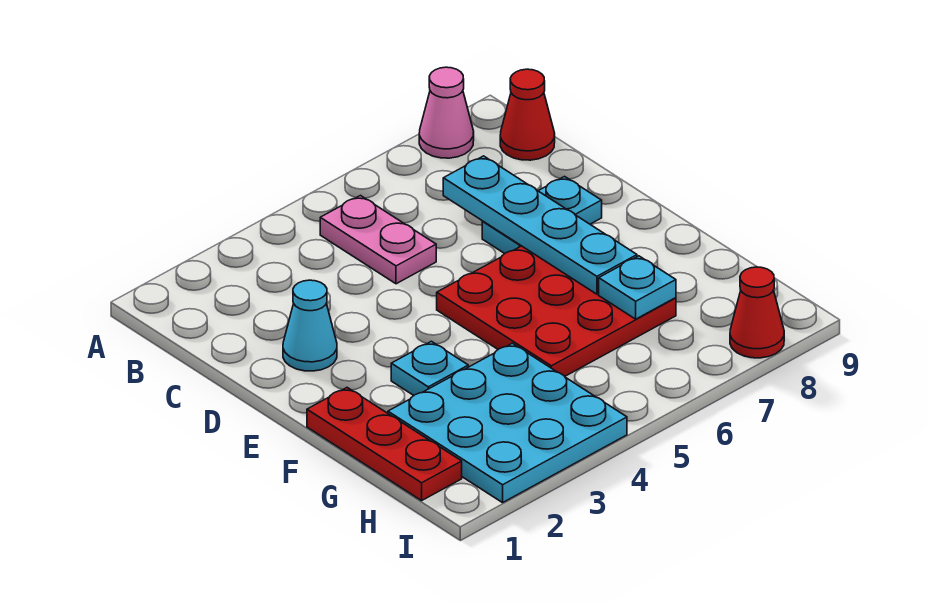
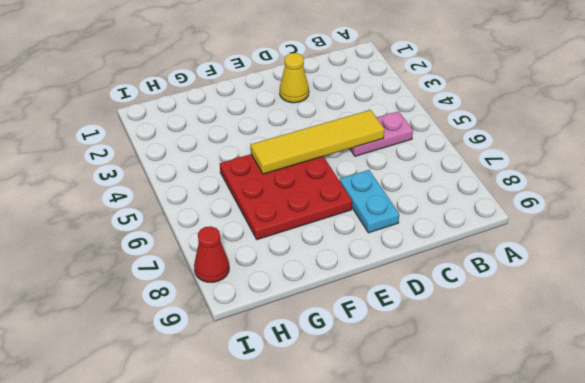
yellow tile C5:F5 level 2 -> none
yellow cone D2 level 1 -> cyan cone D2 level 1
none -> pink cone A8 level 1
none -> red cone B9 level 1
none -> red plate F1:H1 level 1

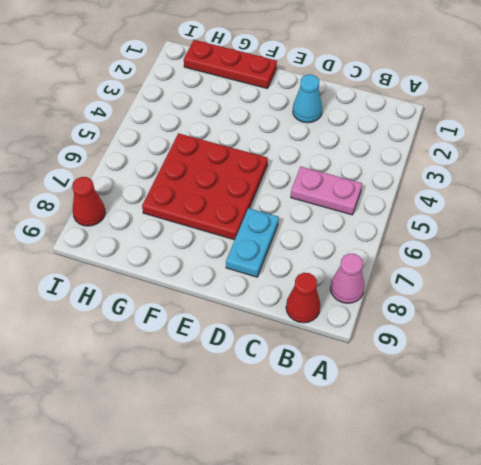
none -> cyan plate F3 level 1
none -> cyan plate G2:I4 level 1
none -> cyan plate C7:F7 level 2

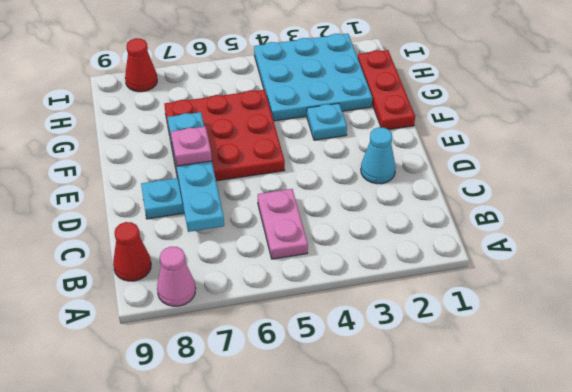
pink plate E7 level 3 -> none
none -> cyan plate G7 level 2

